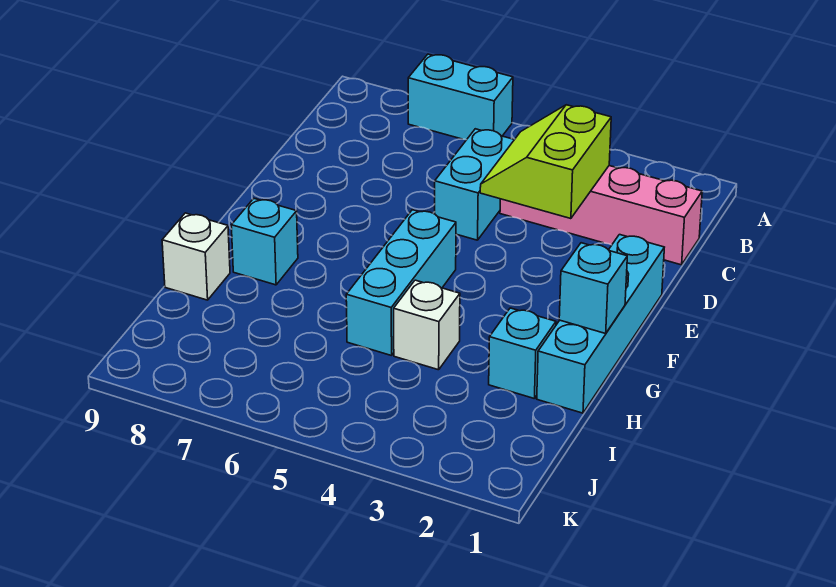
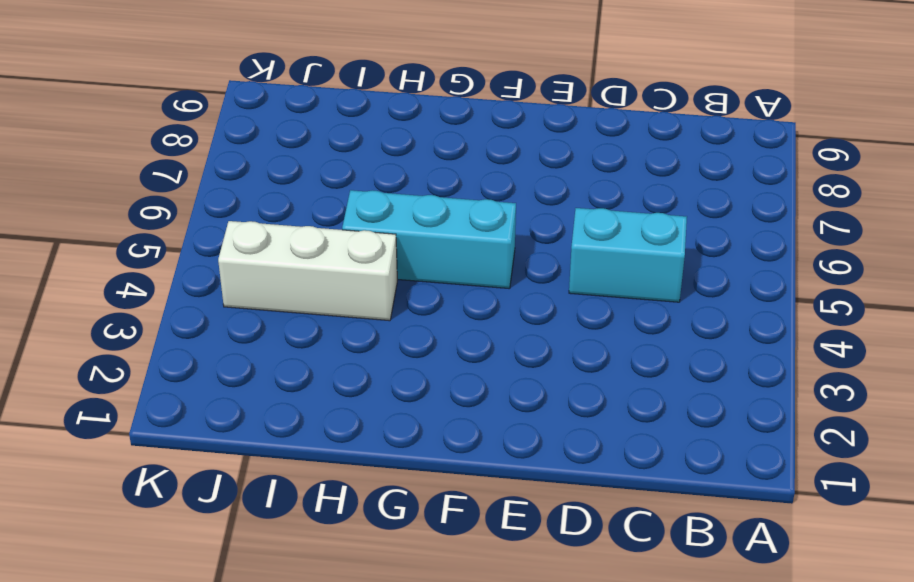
white brick H4:J4 level 1 -> white brick H4 level 1
none -> cyan brick A6:A7 level 1
none -> pink brick C1:C4 level 1

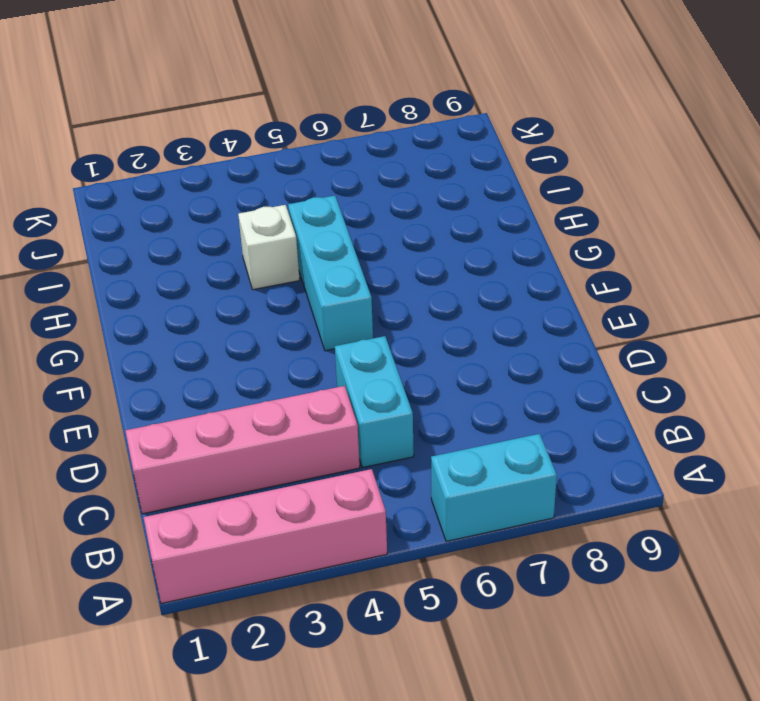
pink brick A1:A4 level 1 -> none
none -> cyan brick E1:H1 level 1
none -> cyan brick G8 level 1

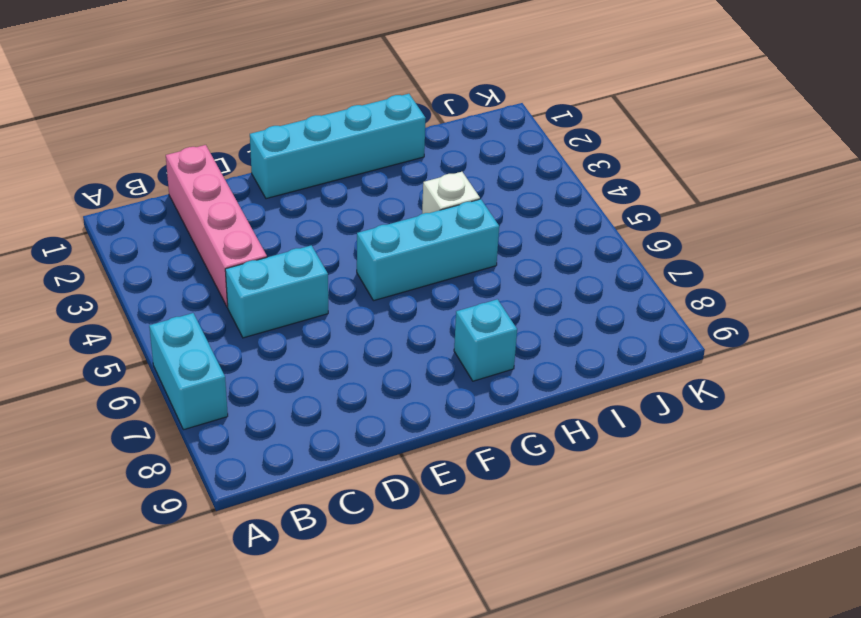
none -> cyan brick H2 level 1
none -> white brick H9 level 1

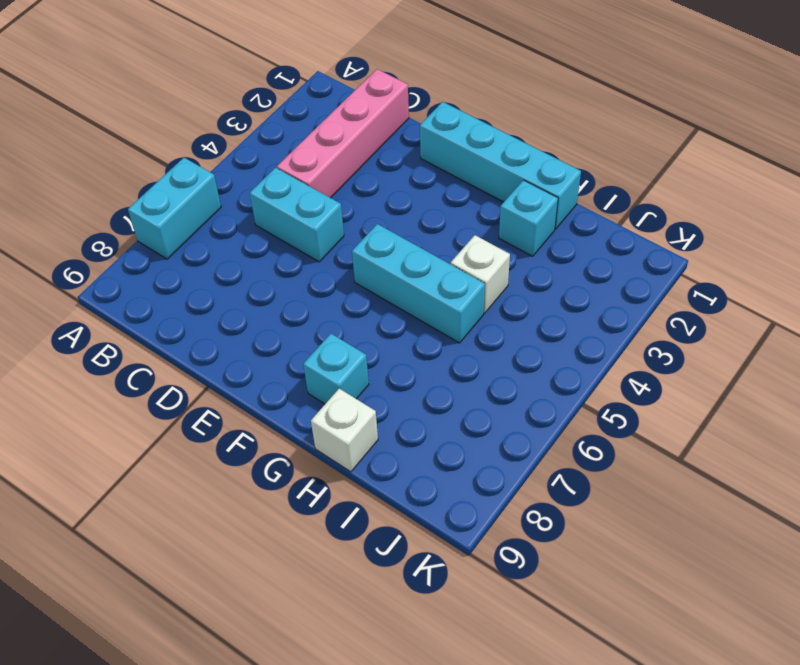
none -> lime slope C3:D4 level 2 top 3
none -> cyan brick G1 level 2

